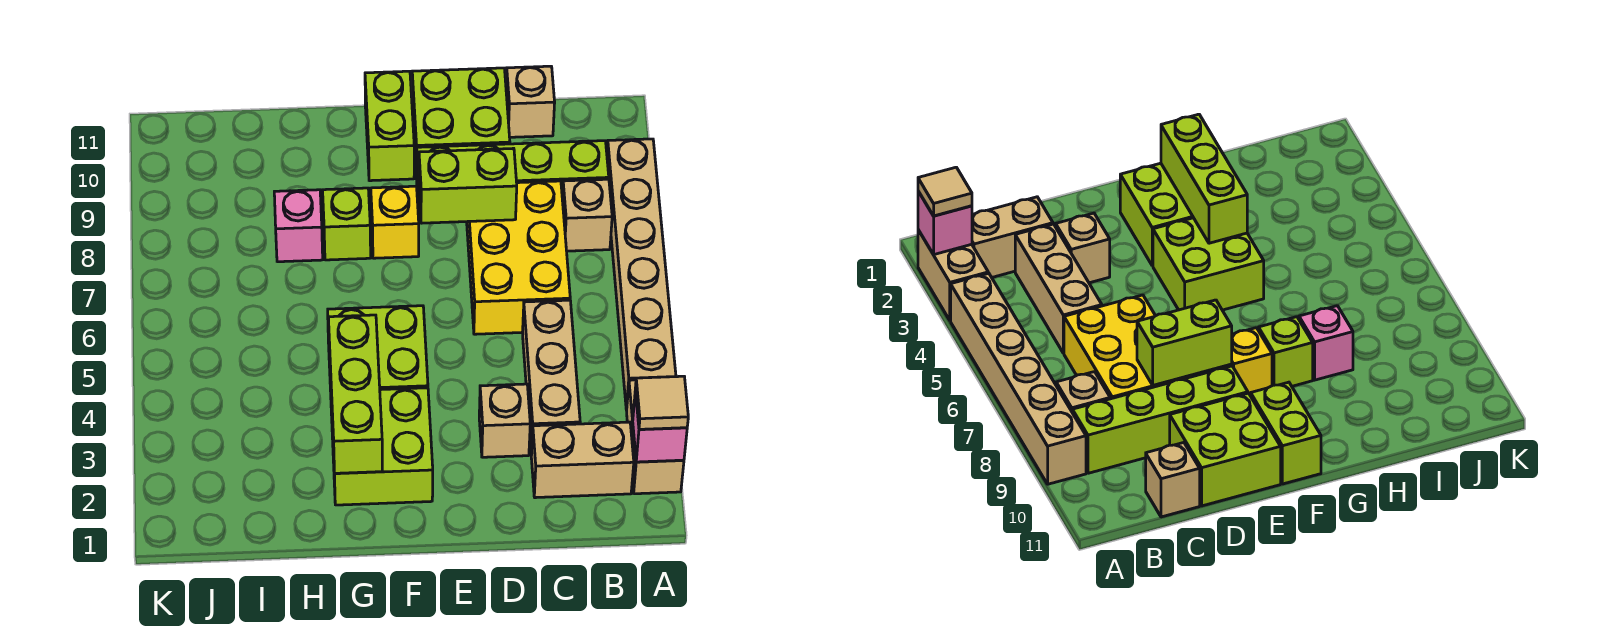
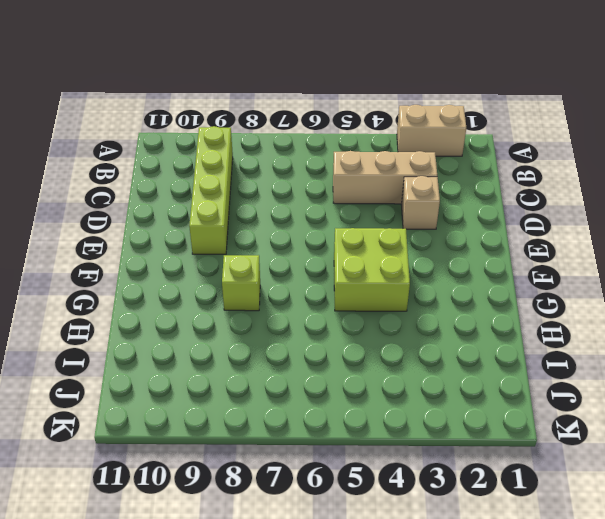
none -> tan brick A4:A9 level 1
none -> tan brick B2:C2 level 1
none -> tan brick B8 level 1

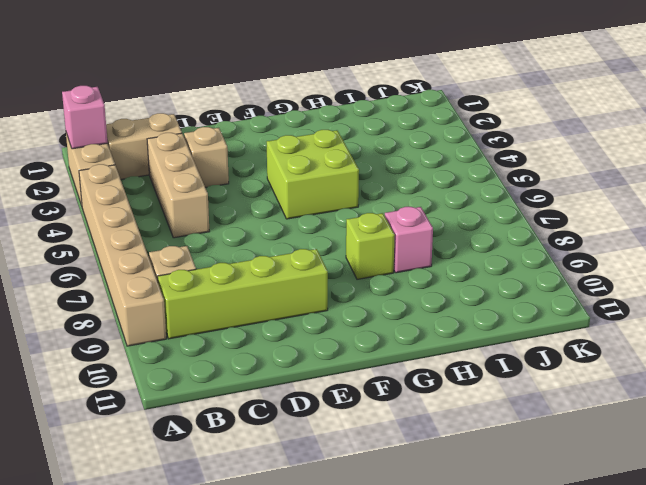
none -> yellow brick C6:D8 level 1
none -> tan brick C11 level 1
none -> lime brick D10:E11 level 1

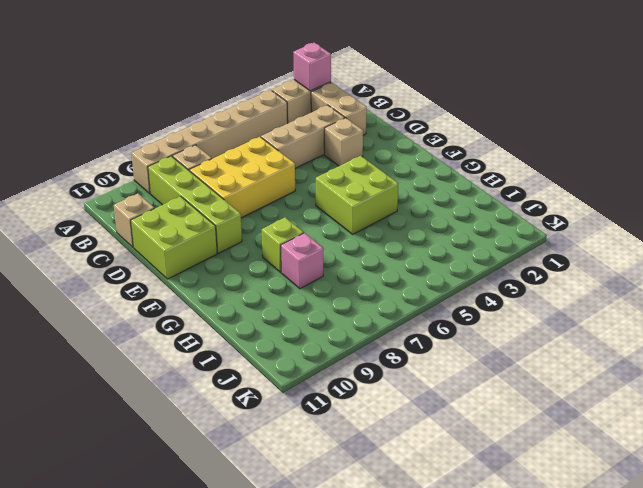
none -> lime brick F2:G3 level 1
none -> yellow brick F8 level 1
none -> lime brick F10:F11 level 1

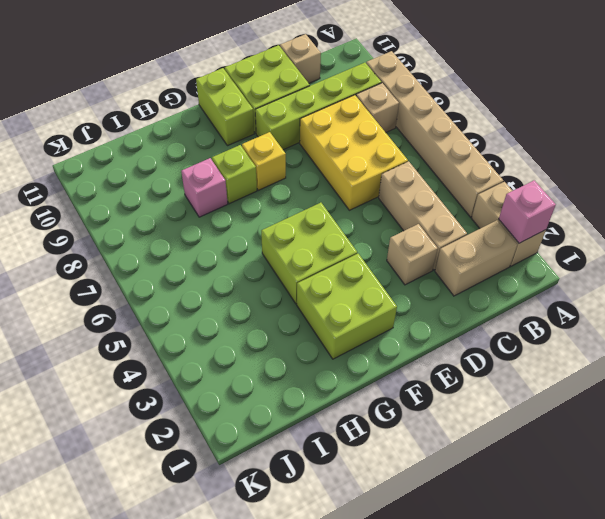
none -> lime brick D8:E8 level 2
none -> lime brick G2:G4 level 2
none -> tan tile A2 level 3

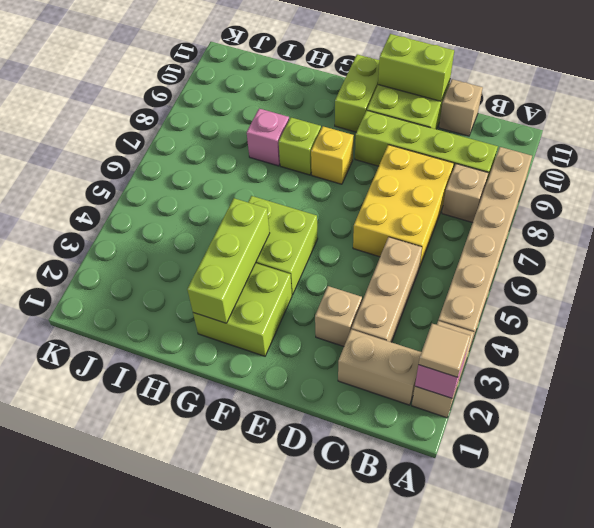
lime brick D11:E11 level 2 -> lime brick D8:E8 level 2

